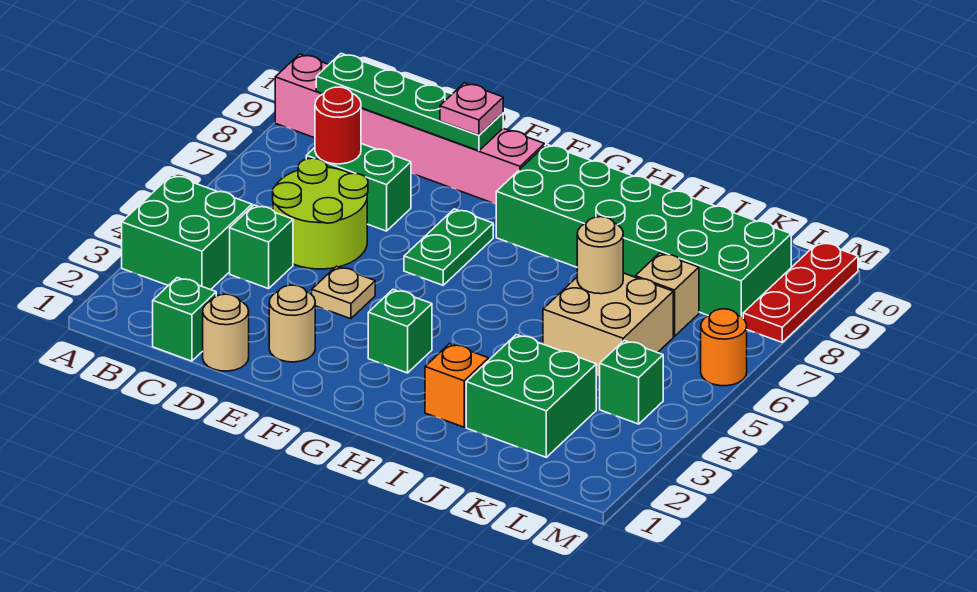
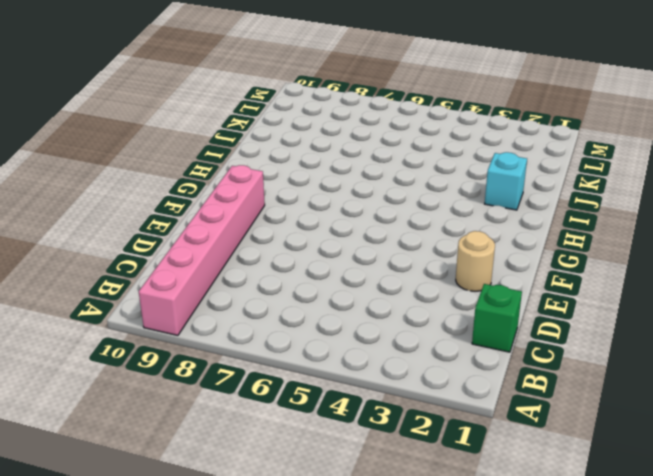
cyan brick I2 level 1 -> orange brick I2 level 1
none -> green brick A3:B4 level 1
none -> green brick C4 level 1
none -> lime round brick C5:D6 level 1

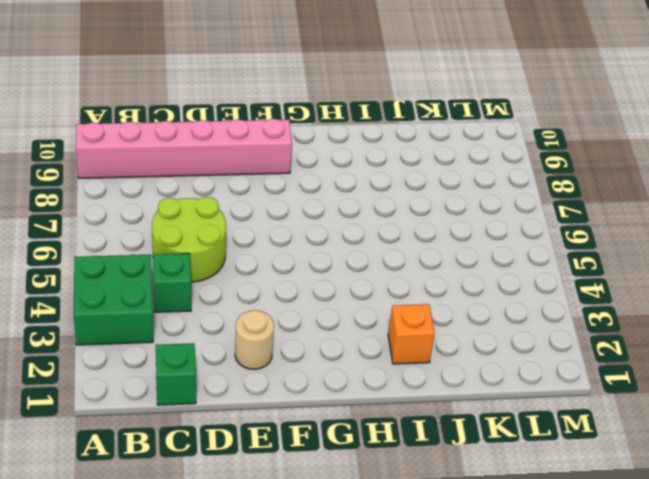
none -> green brick C7:D7 level 1
none -> tan round brick D1 level 1
none -> tan plate E4 level 1

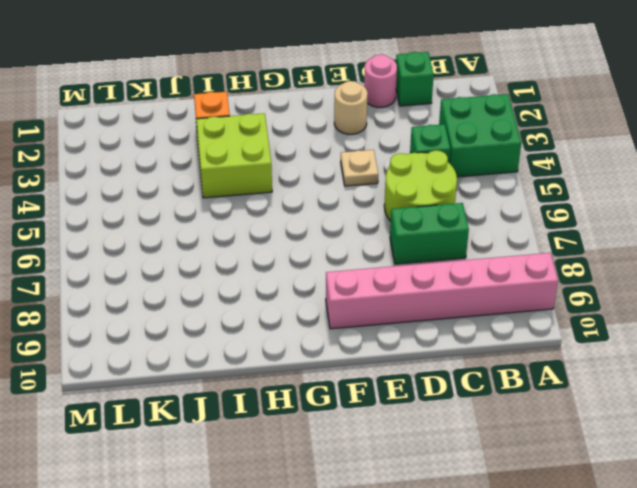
pink round brick D1 level 1 -> tan round brick D1 level 1
lime brick H3:I4 level 1 -> none
none -> green plate F6:F7 level 1
none -> green brick G3 level 1
none -> green brick G8:L9 level 1

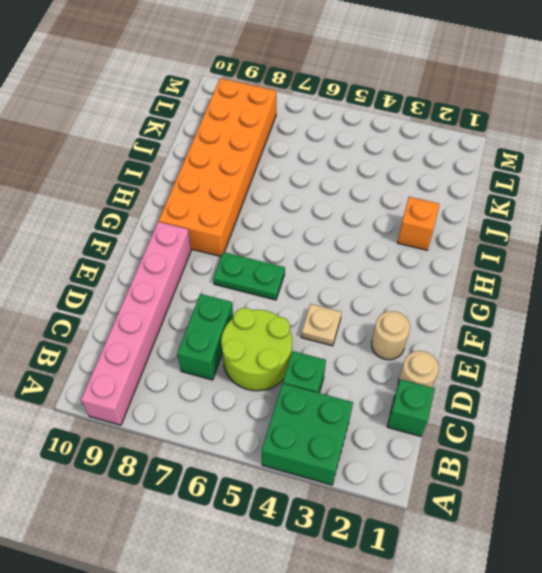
orange brick G8:L9 level 1 -> green brick G8:L9 level 1
none -> green brick G3 level 1
none -> green brick J2:K3 level 1
none -> tan brick J5:K6 level 1

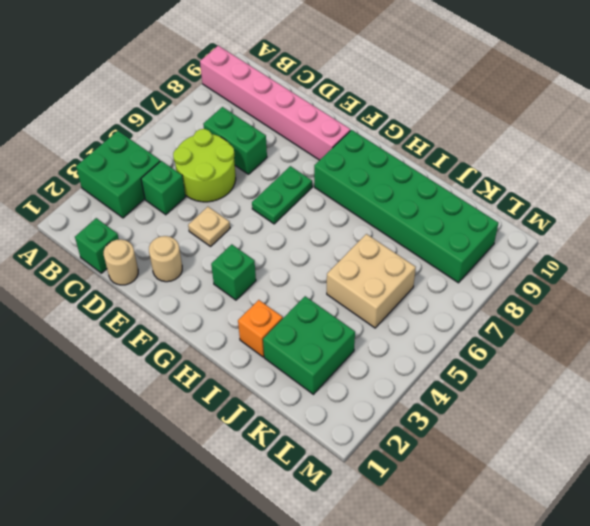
none -> tan brick K7 level 1
none -> green brick L4 level 1
none -> orange round brick M6 level 1

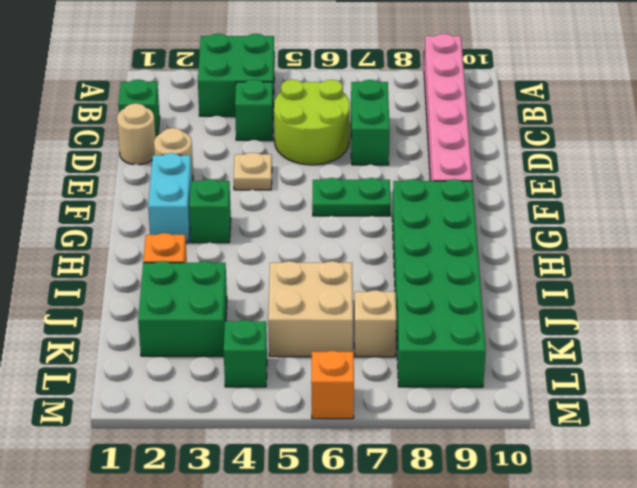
cyan brick F2:G2 level 1 -> none
orange brick M6 level 1 -> orange round brick M6 level 1
none -> red plate M8:M10 level 1
none -> green plate B9:E9 level 2
none -> red round brick C7 level 2

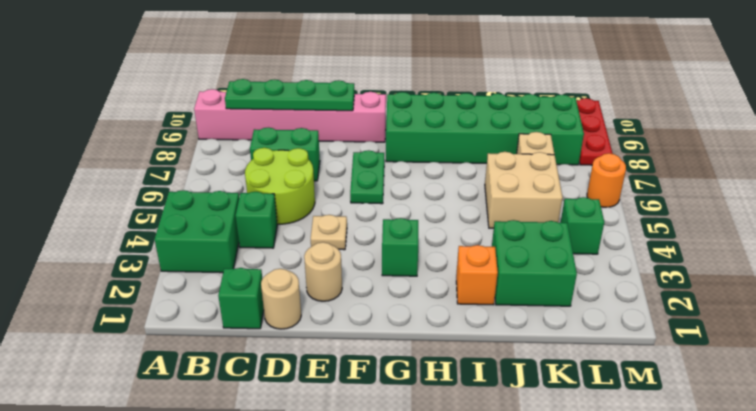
none -> red round brick C7 level 2
none -> tan round brick J6 level 2
none -> pink plate E9 level 3

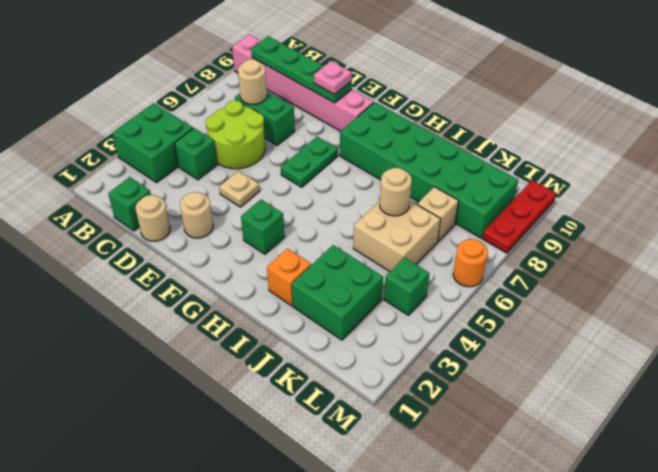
tan round brick C7 level 2 -> red round brick C7 level 2

